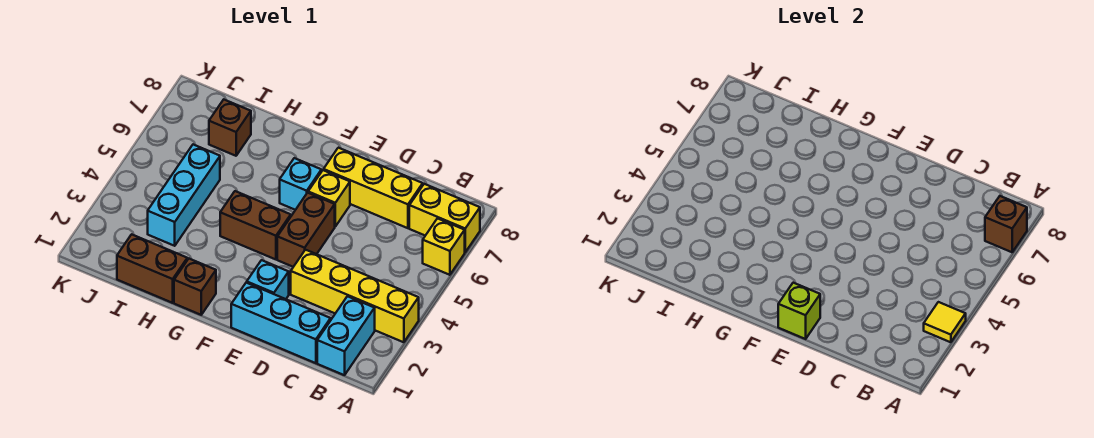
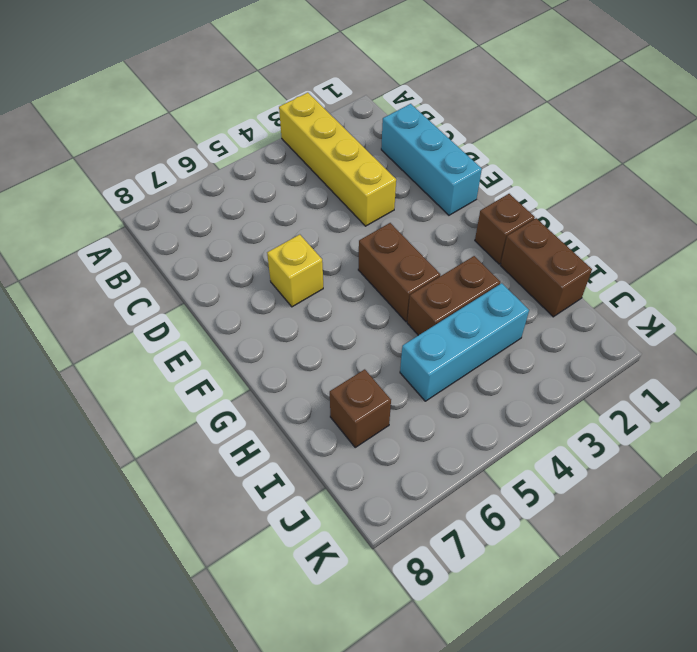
brown brick H3:H4 level 1 -> brown brick E4:E5 level 1
none -> yellow brick A6 level 1
none -> yellow brick A7:B7 level 1
none -> cyan brick B1:B2 level 1

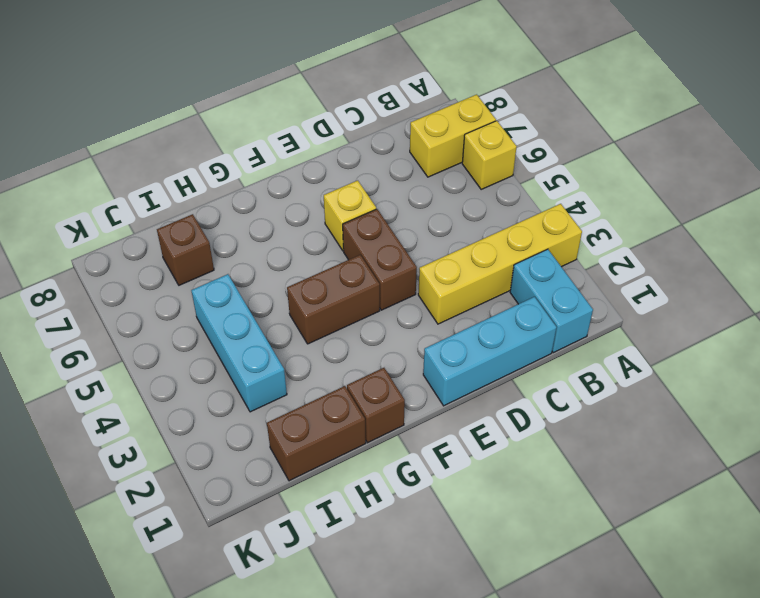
none -> yellow brick C7:E7 level 1
none -> cyan brick E2 level 1
none -> cyan brick F6 level 1

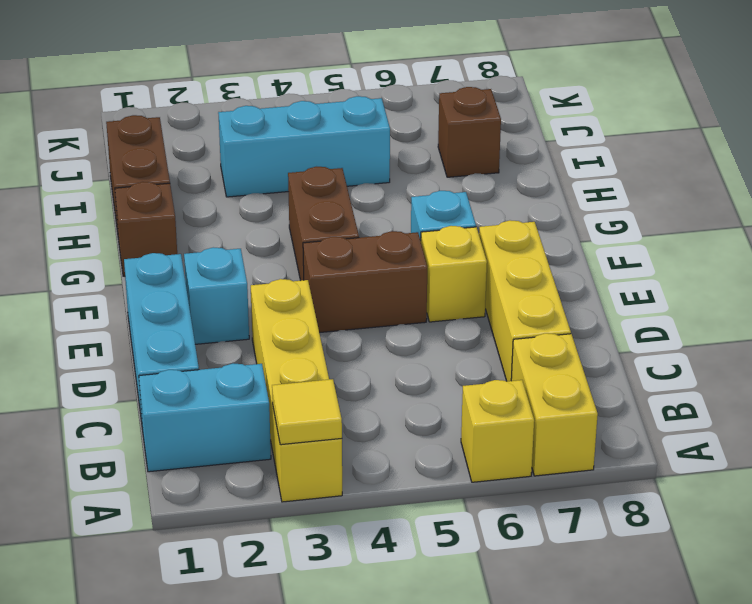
none -> brown brick A7 level 2
none -> lime brick E1 level 2

